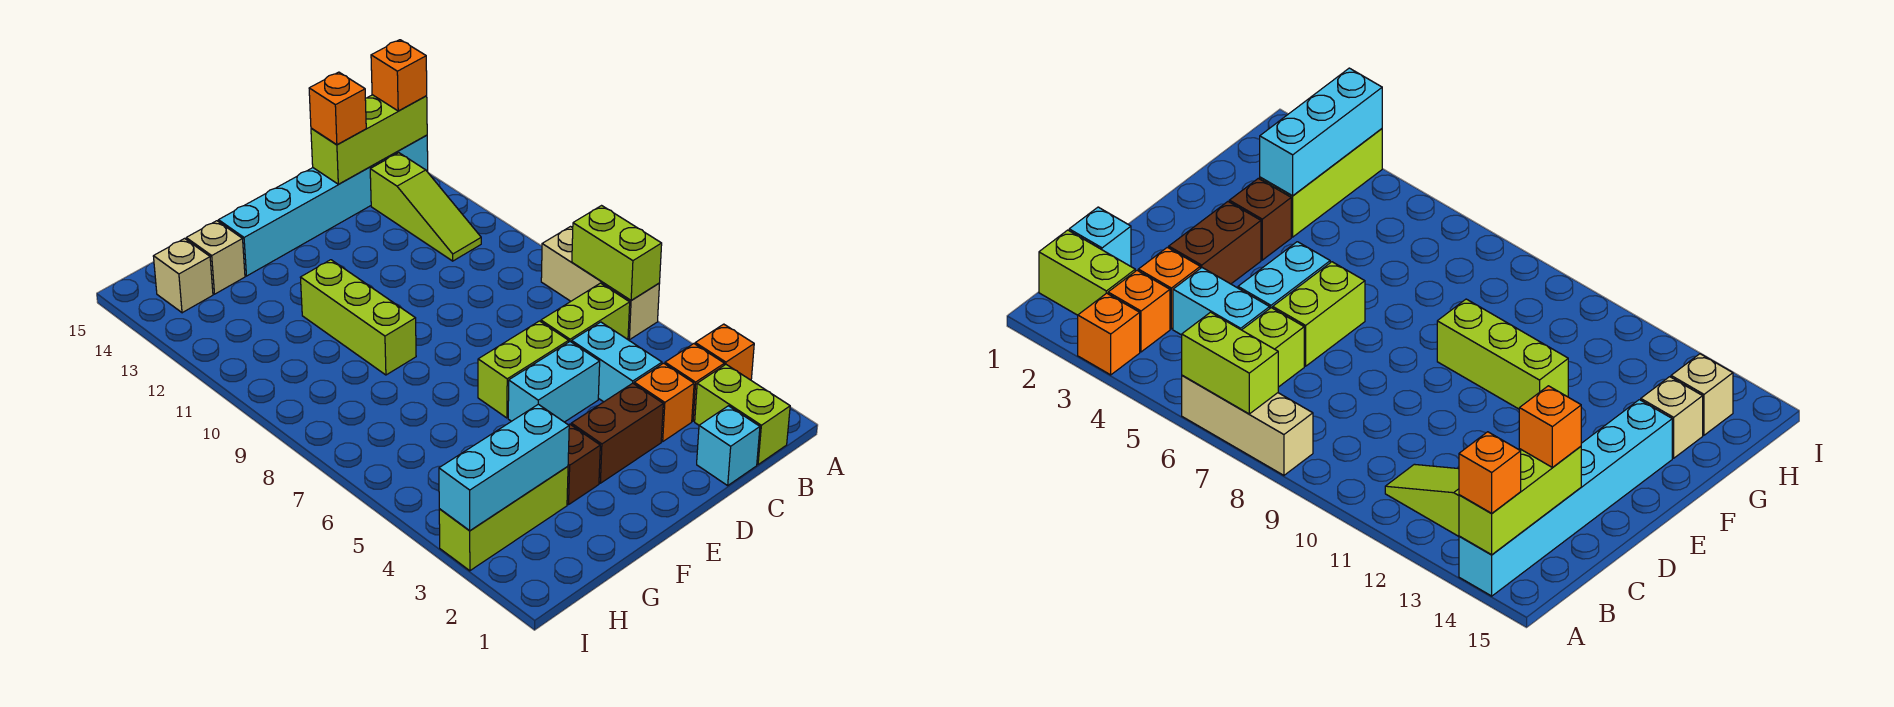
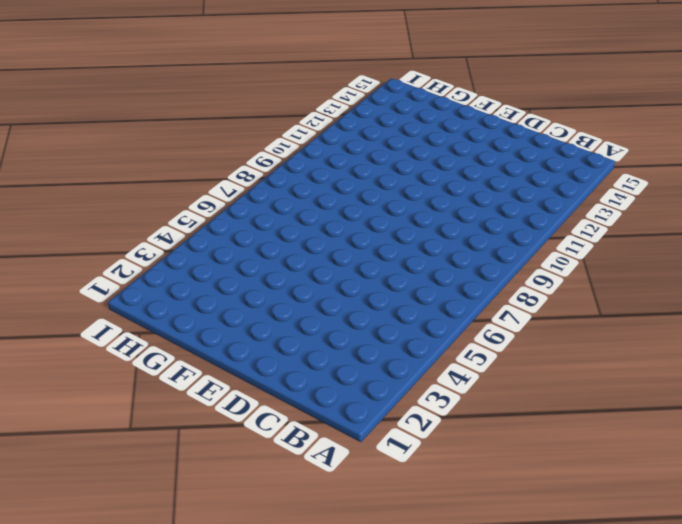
none -> orange brick A3 level 1
none -> tan brick A6:A8 level 1
none -> cyan brick A14:F14 level 1

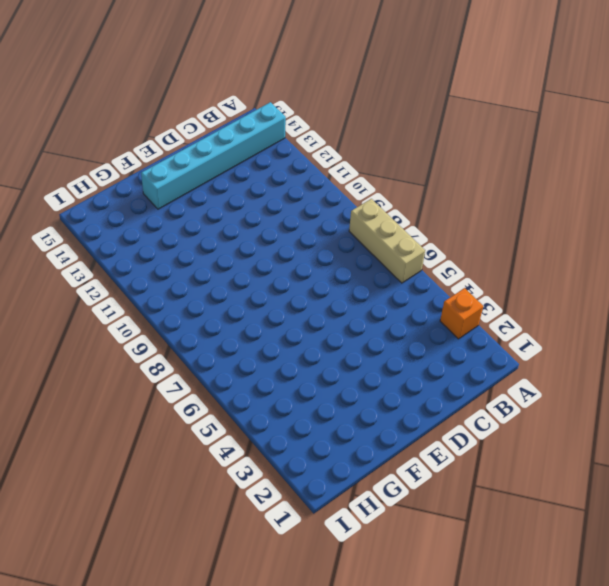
none -> lime brick B1:B2 level 1
none -> orange brick B3 level 1
none -> lime brick B6:C6 level 1

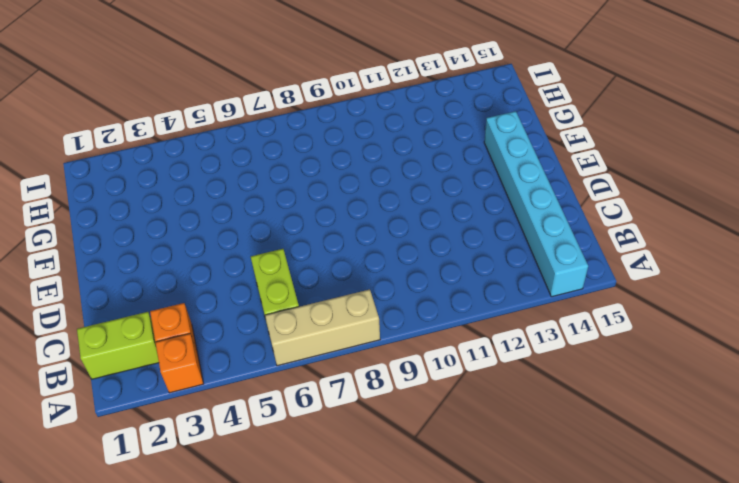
none -> lime slope B11:B13 level 1 top 13
none -> cyan brick C1 level 1
none -> orange brick C3 level 1

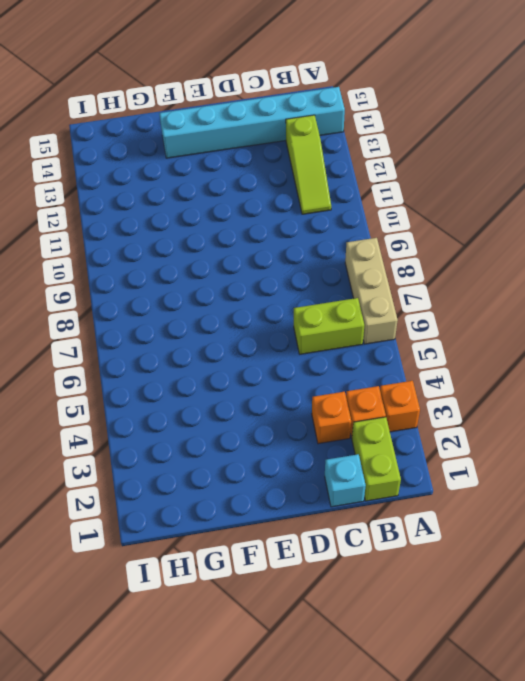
none -> cyan brick C4:C5 level 1
none -> brown brick D3:E3 level 1
none -> cyan brick D5:E5 level 1

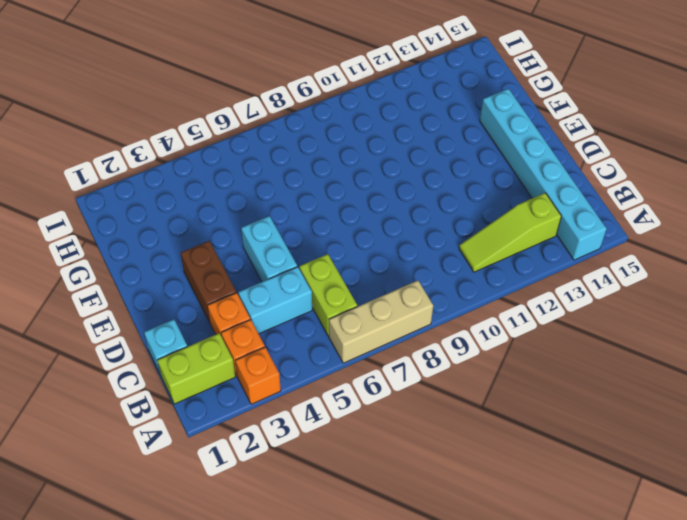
none -> lime brick D6:E6 level 1
none -> brown brick F3 level 1
none -> lime brick F9:F11 level 1

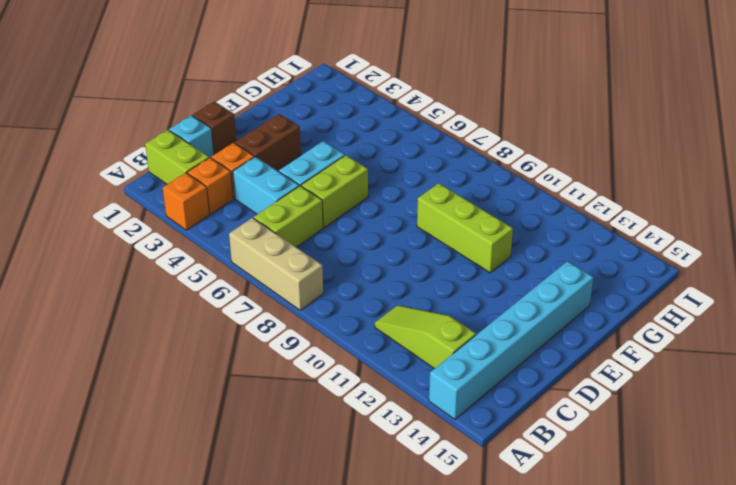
brown brick D1 level 1 -> brown brick F3 level 1
none -> lime brick G3:I3 level 1
none -> tan brick G14 level 1
none -> tan brick H14 level 1

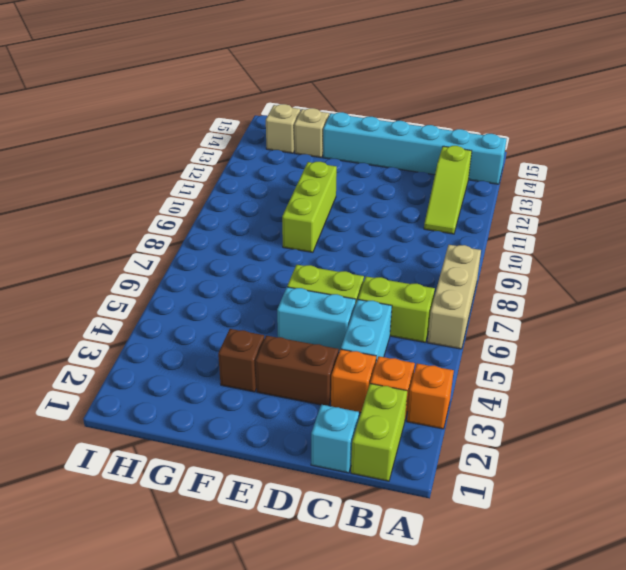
none -> lime brick G3:I3 level 1
none -> lime brick A6:A7 level 2
none -> lime brick A14:C14 level 2

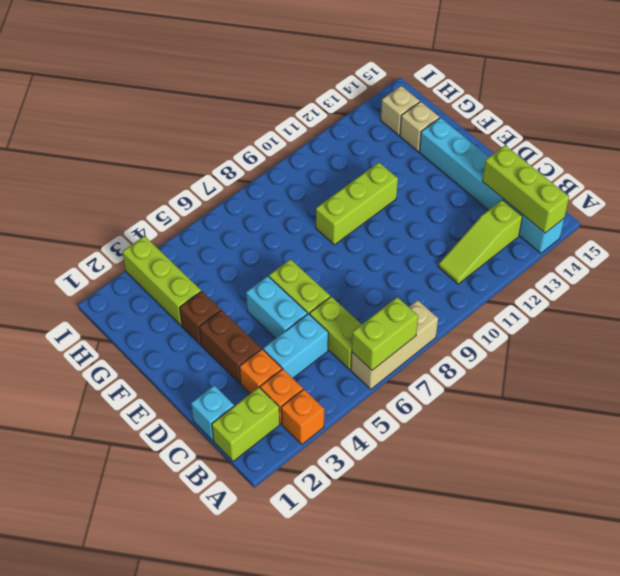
none -> cyan brick G3:I3 level 2
none -> orange brick A14 level 3
none -> orange brick C14 level 3

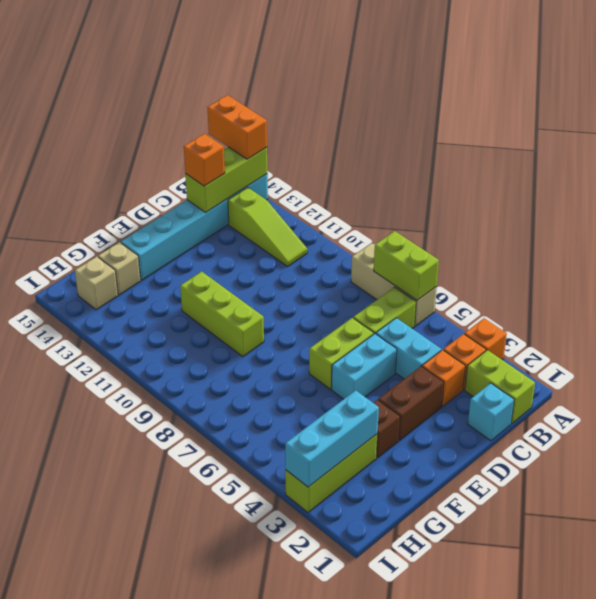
orange brick A14:A15 level 3 -> orange brick A14 level 3

